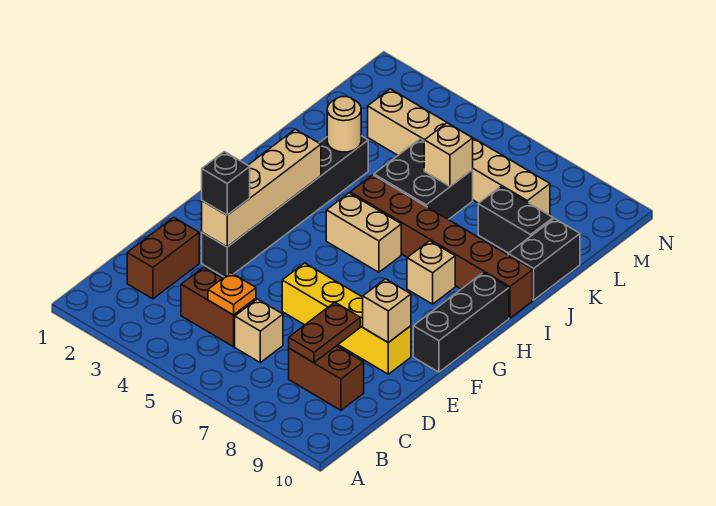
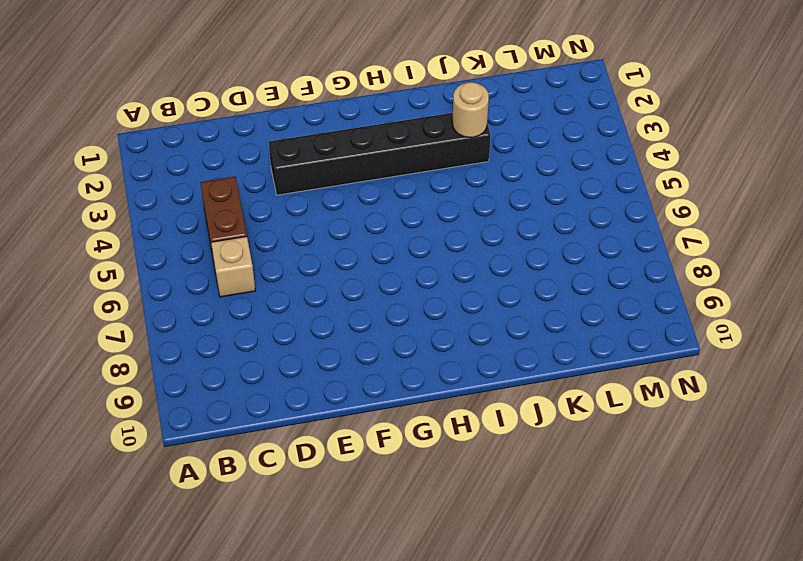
none -> brown brick C2:D2 level 1
none -> brown brick C8:C9 level 1
none -> yellow brick E6:E9 level 1

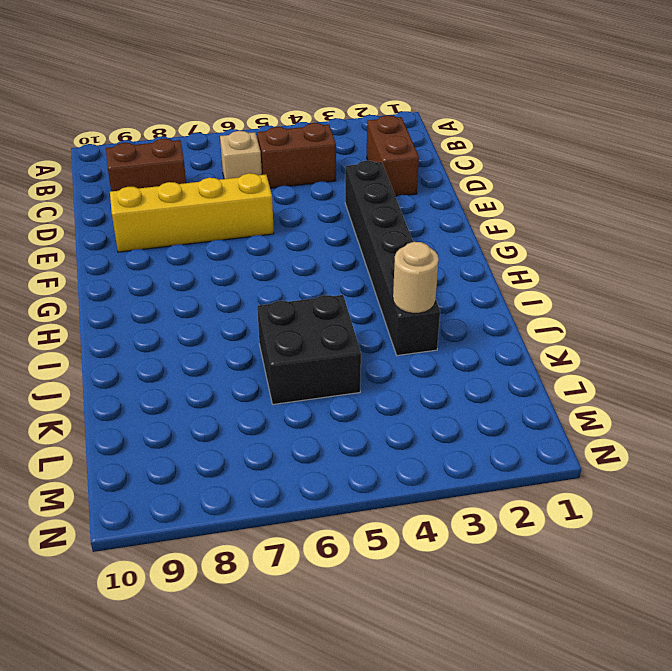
none -> black brick F10:H10 level 1
none -> tan brick H5:H6 level 1
none -> tan brick H8 level 1

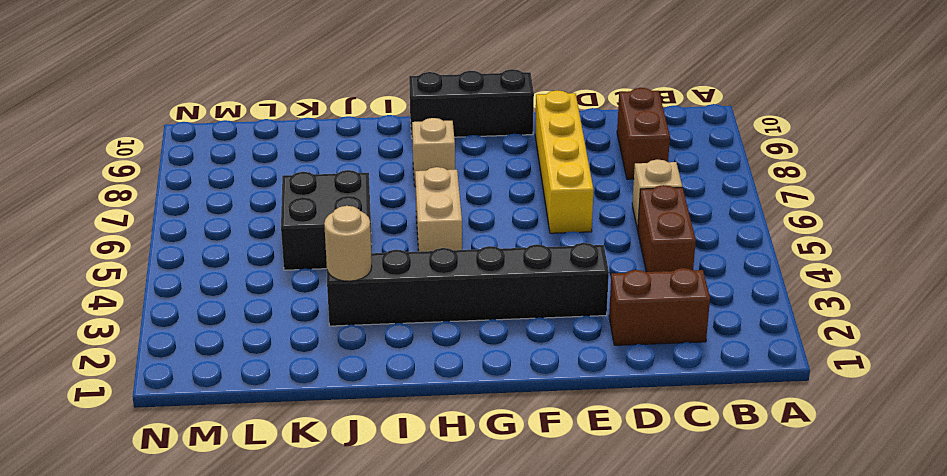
none -> brown brick I5:I10 level 1
none -> black brick J10:K10 level 1
none -> black brick K8:K9 level 1

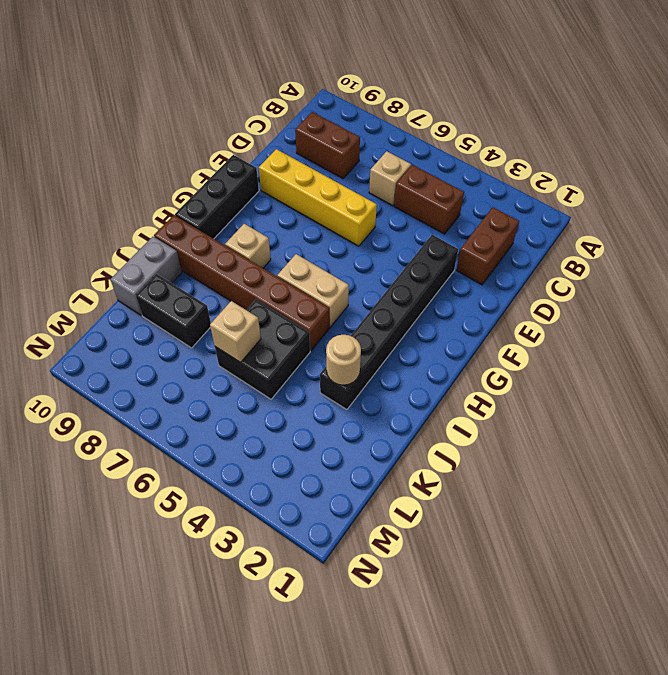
grey brick J10:K10 level 1 -> black brick J10:K10 level 1
none -> tan brick L3:L8 level 1
none -> orange plate C5 level 2
none -> brown plate C8:D8 level 2

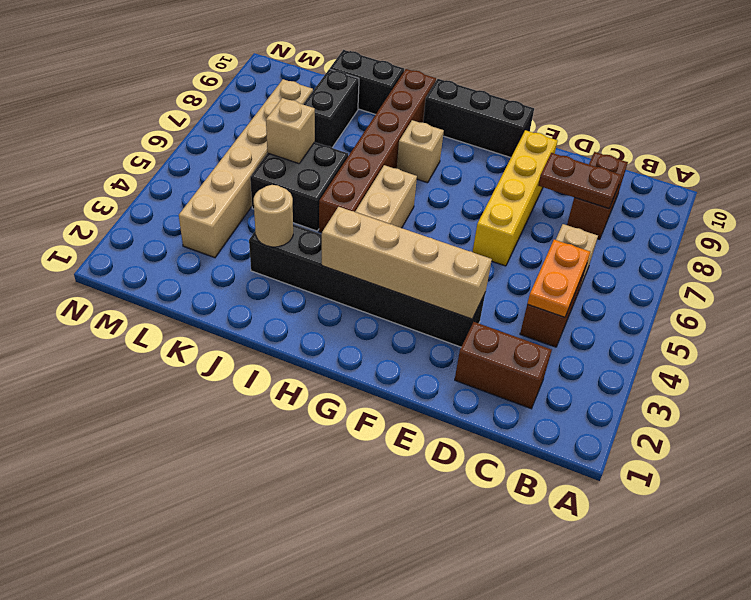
orange plate C4:C5 level 2 -> orange plate C5 level 2
none -> tan brick E9 level 2
none -> black brick E3 level 3

